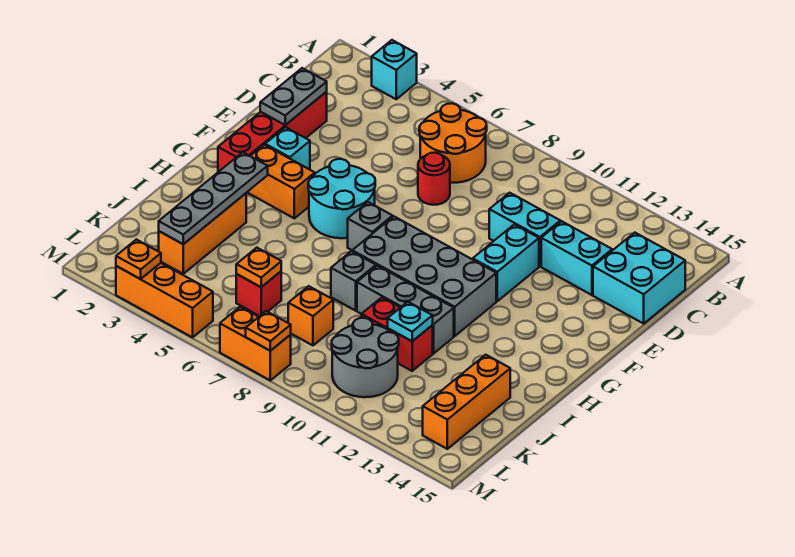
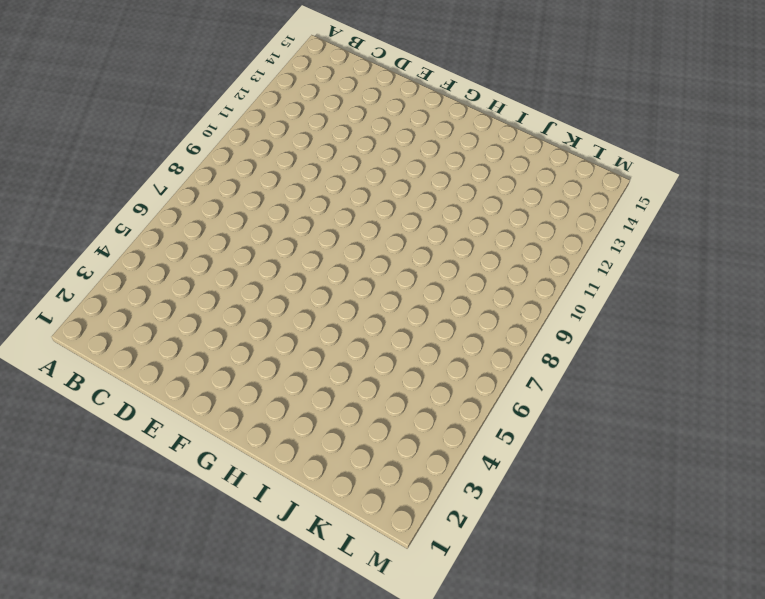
none -> cyan brick A3 level 1
none -> orange round brick B6:C7 level 1
none -> cyan brick C14:D15 level 1

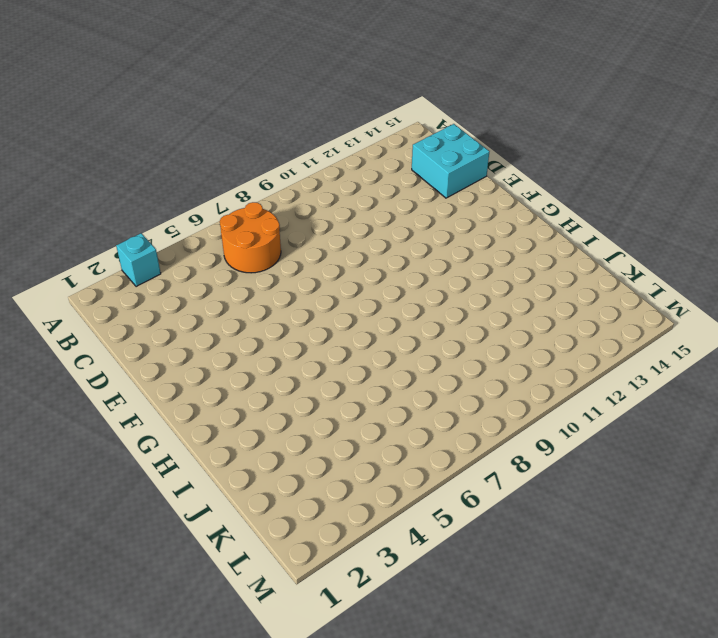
none -> red brick D2:G2 level 1
none -> red round brick D7 level 1
none -> cyan brick D10:D11 level 1

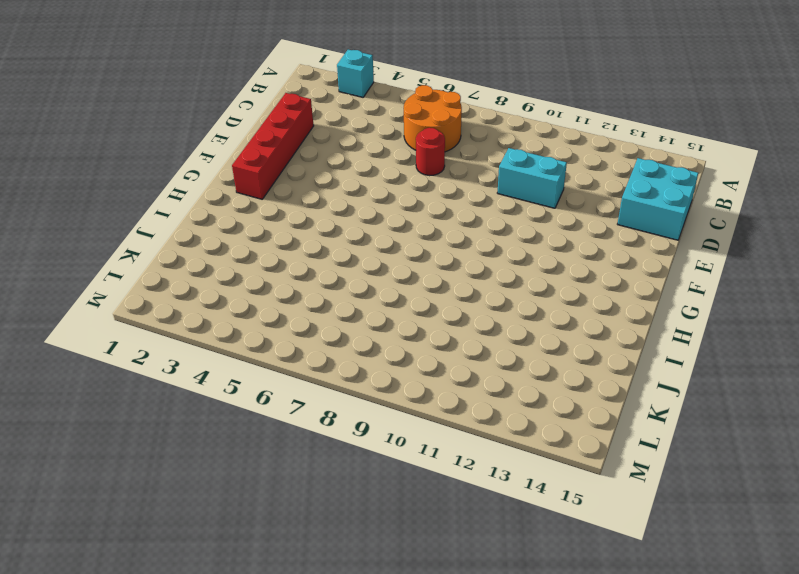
none -> cyan brick D12:D13 level 1
none -> cyan brick E11:F11 level 1
none -> cyan brick F3 level 1

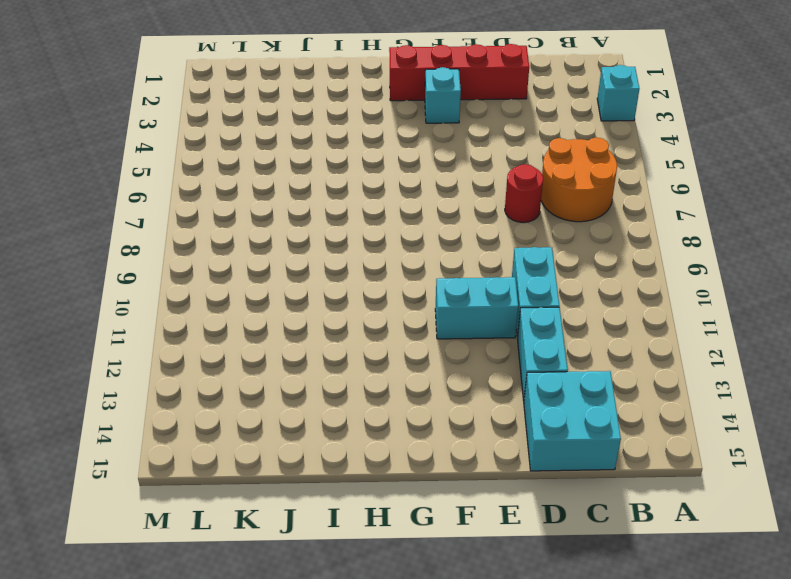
none -> cyan round brick F5:G6 level 1
none -> orange brick G3:G4 level 1
none -> grey brick G7 level 1

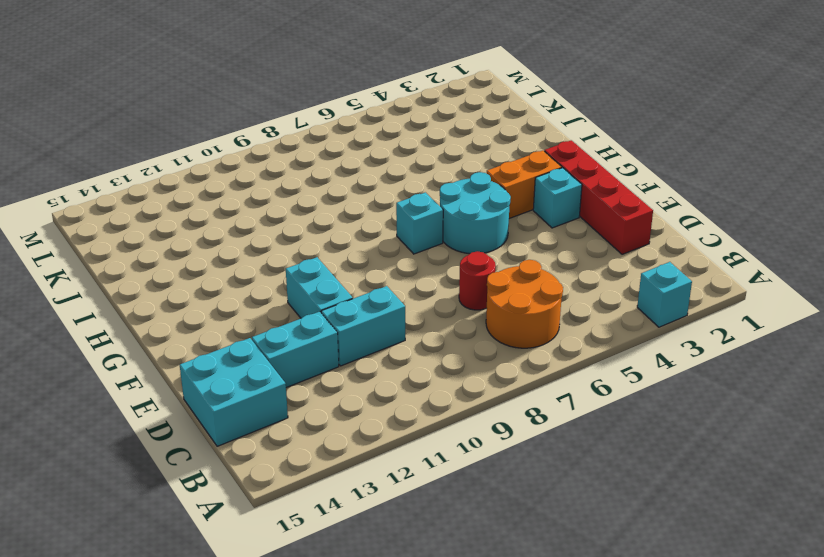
cyan brick G7 level 1 -> grey brick G7 level 1
none -> grey brick G8:H11 level 1
none -> orange brick I3:K3 level 1
none -> grey brick I8 level 1

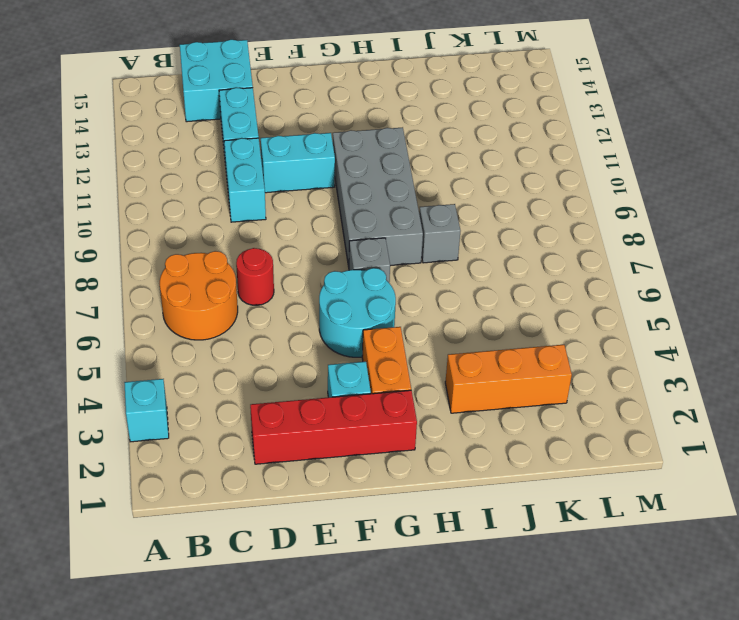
none -> grey brick I9:I11 level 1
none -> red brick J10:J11 level 1
none -> orange brick J14:L14 level 1

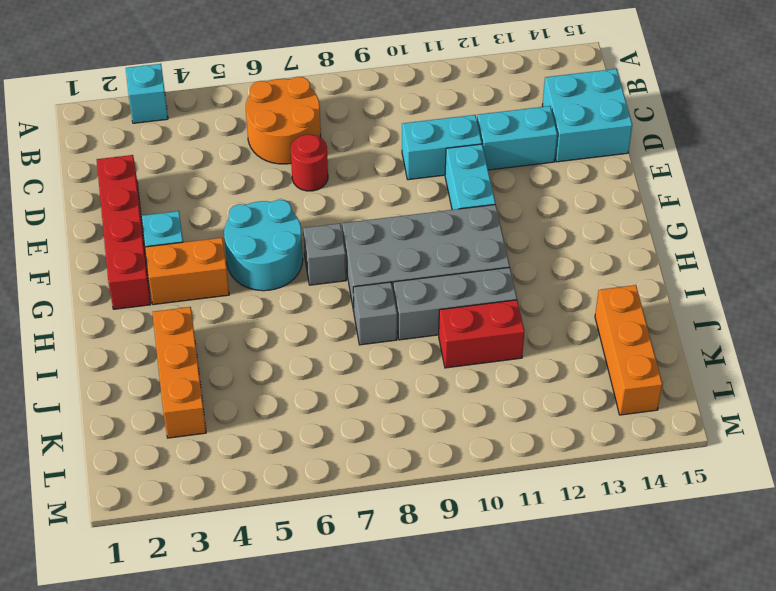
none -> red brick K6 level 1
none -> orange brick K8 level 1
none -> grey round brick K10:L11 level 1

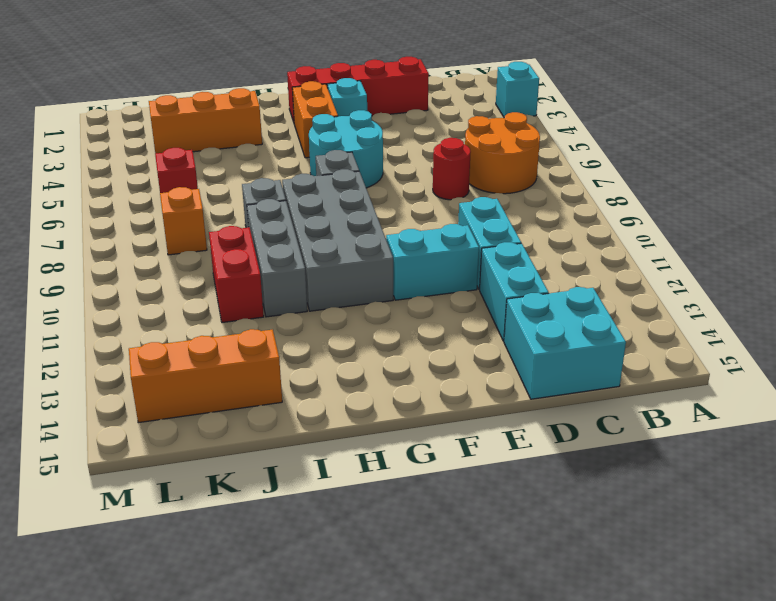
none -> grey round brick K10:L11 level 1
none -> orange brick M3:M5 level 1
none -> orange brick M7:M8 level 1

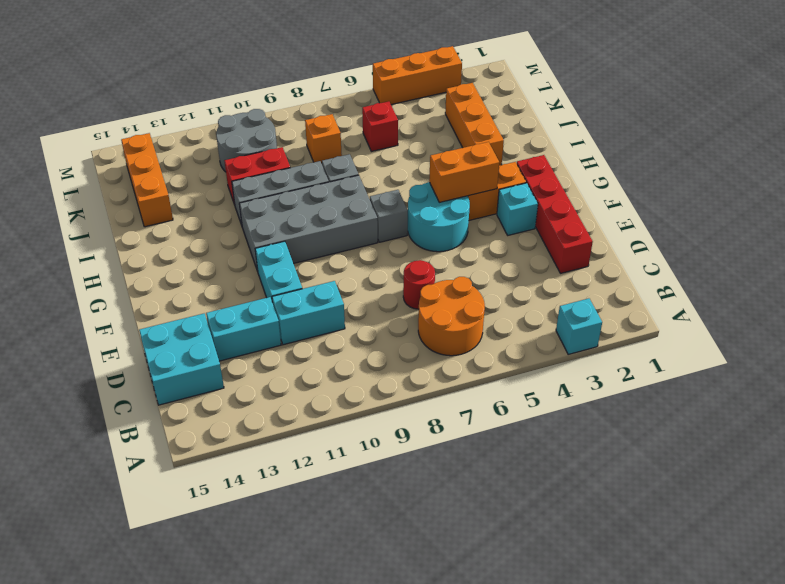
orange brick G4:G5 level 2 -> orange brick M7:M8 level 1
none -> grey plate D2:E2 level 2
none -> grey plate H3:K3 level 2
none -> cyan plate J11 level 2

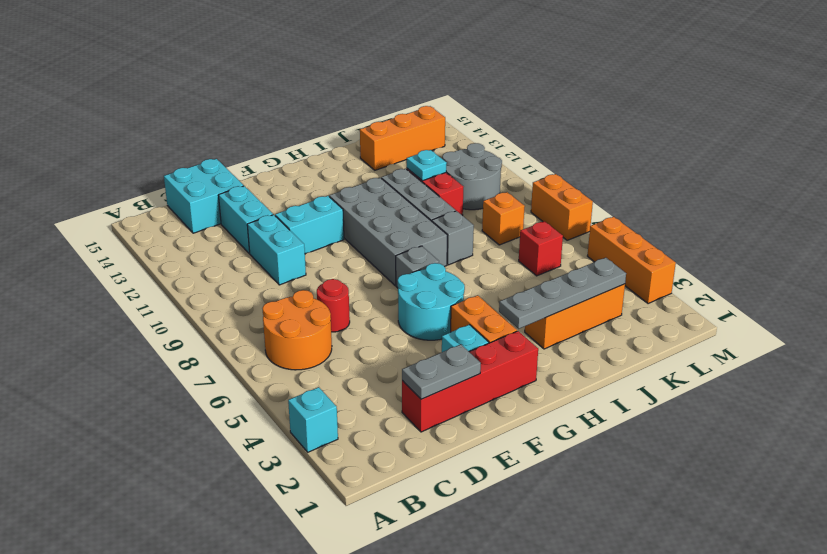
none -> orange plate K6 level 2
none -> orange plate M3 level 2
none -> orange plate M8 level 2

